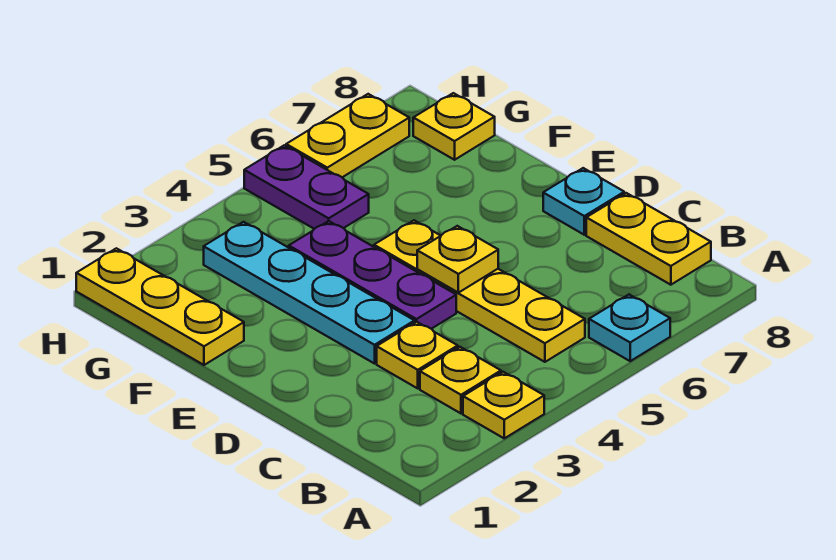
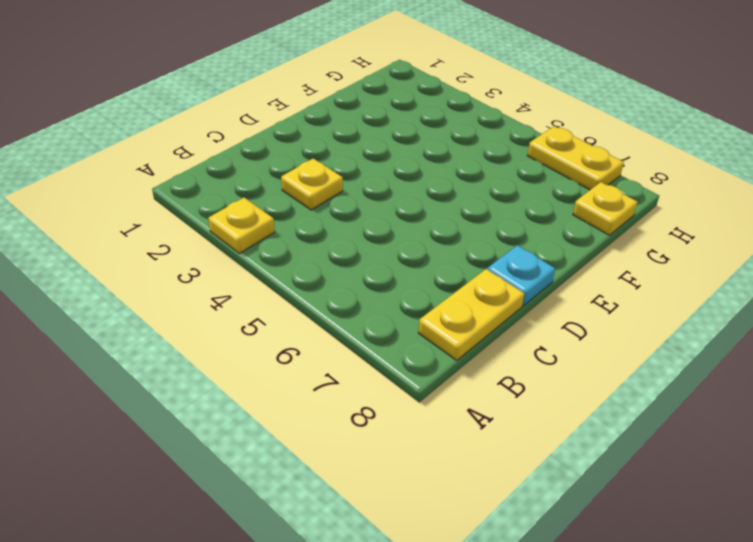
none -> cyan plate A6 level 1
none -> yellow plate B3 level 1
none -> yellow plate B5:E5 level 1

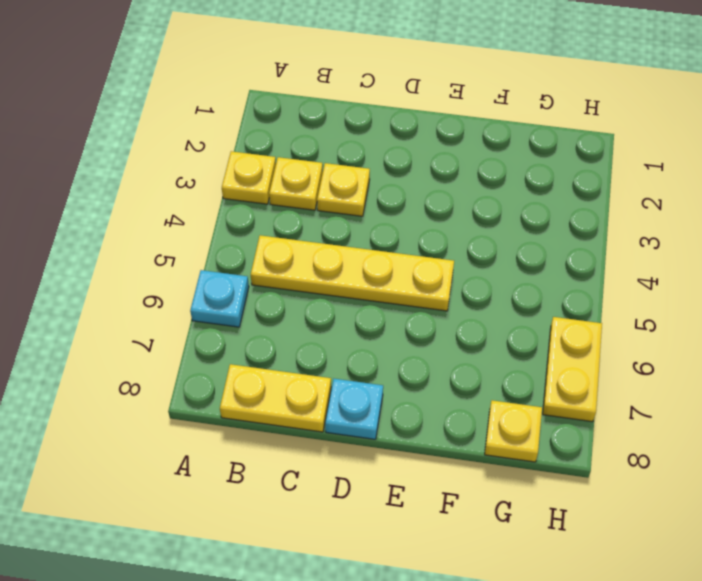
none -> cyan plate D3:G3 level 1
none -> purple plate D4:F4 level 1
none -> yellow plate F1:H1 level 1

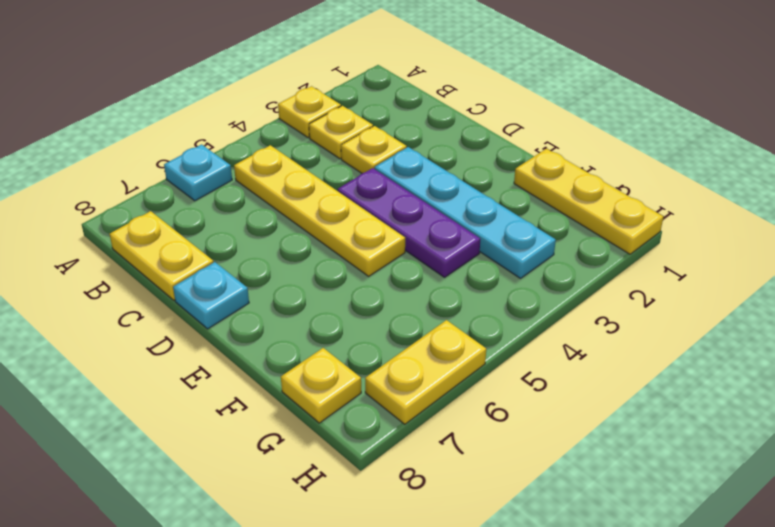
none -> purple plate G5:H5 level 1
none -> yellow plate D5 level 2

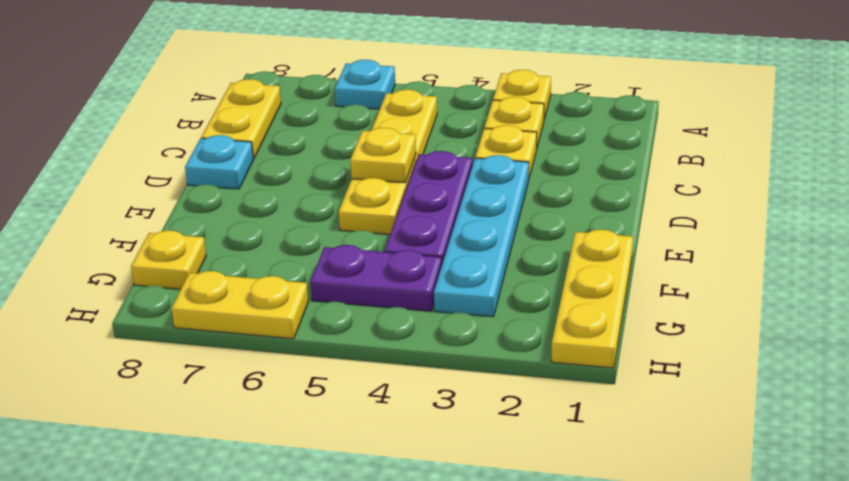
purple plate G4:G5 level 1 -> purple plate G5:H5 level 1

